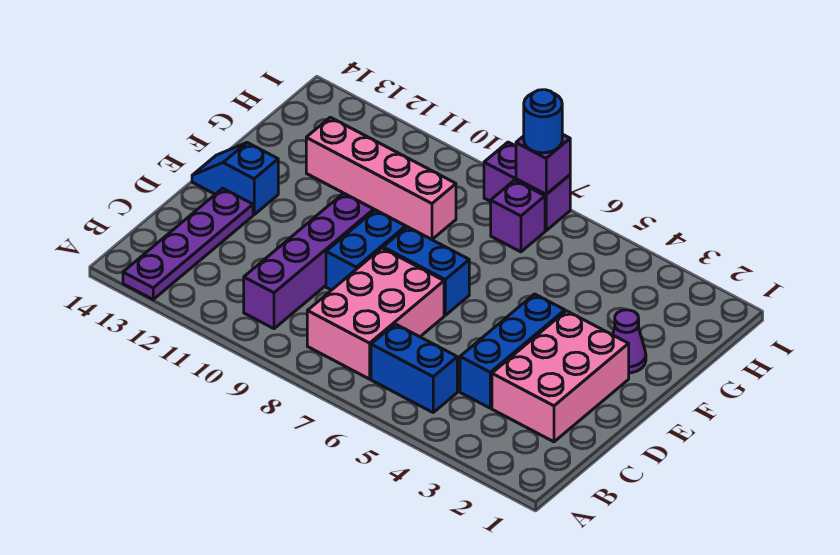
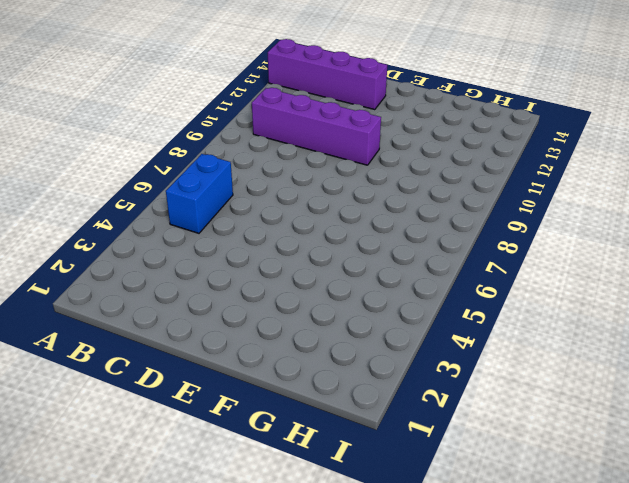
purple brick A13:D13 level 1 -> purple plate A13:D13 level 1
none -> pink brick B7:D8 level 1
none -> pink brick C2:E3 level 1
none -> blue brick C4:E4 level 1

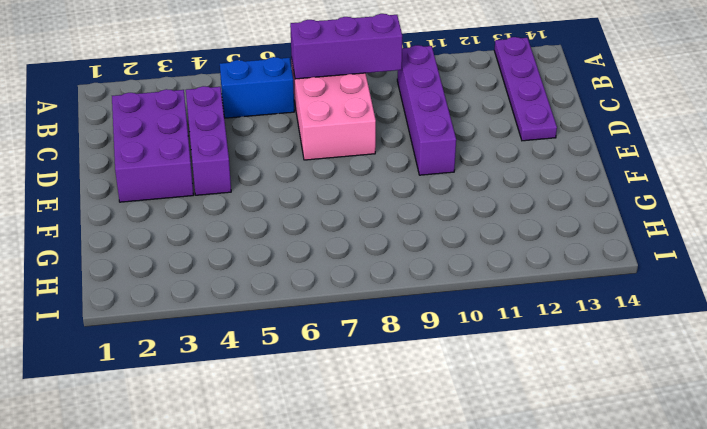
purple brick B7:B9 level 2 -> none
purple brick C2:E3 level 1 -> pink brick C2:E3 level 1
purple brick C4:E4 level 1 -> blue brick C4:E4 level 1
none -> blue brick D9:E9 level 1
none -> blue brick E7:E8 level 1
none -> blue slope E13:E14 level 1 top 13

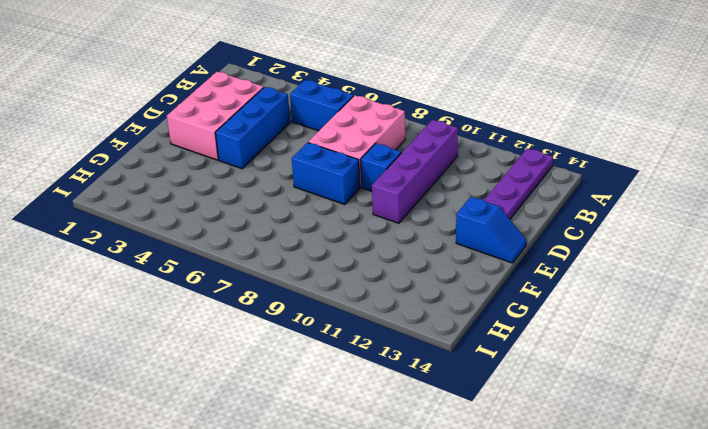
blue brick D9 level 1 -> blue brick D9:E9 level 1
none -> purple cone F2 level 1
none -> pink brick G9:G12 level 1
none -> purple brick H7 level 1

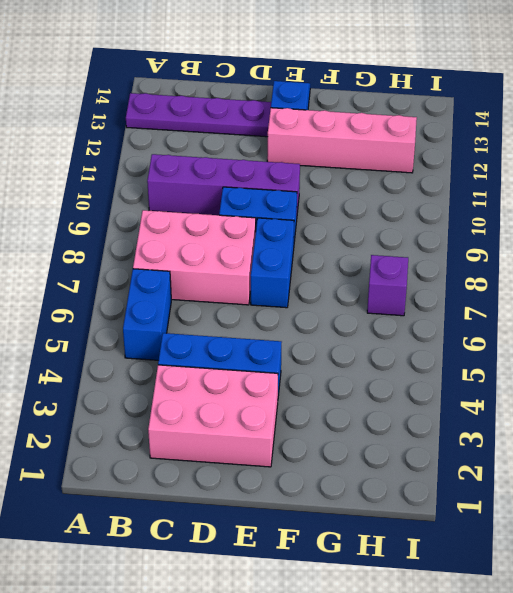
pink brick E12:H12 level 1 -> pink brick G9:G12 level 1
none -> purple cone F2 level 1
none -> purple brick I7:I8 level 1
none -> purple brick I7 level 2

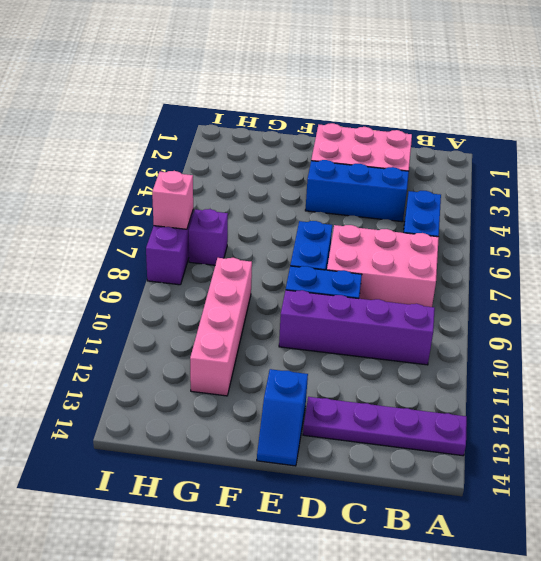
pink brick I7 level 2 -> purple brick I7 level 2
none -> purple cone F2 level 1
none -> blue round brick I7 level 3

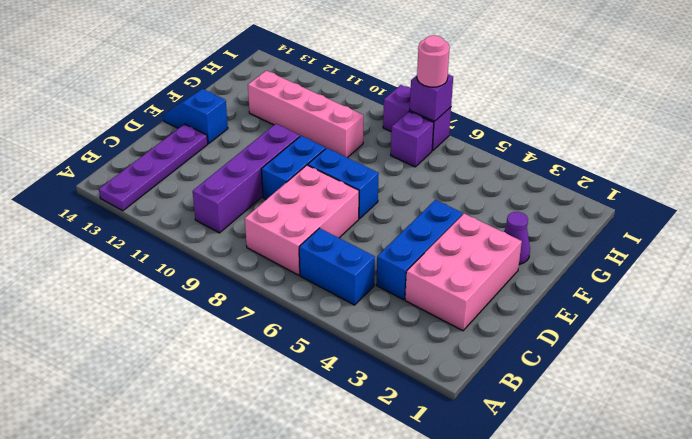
pink round brick I7 level 3 -> blue round brick I7 level 3

